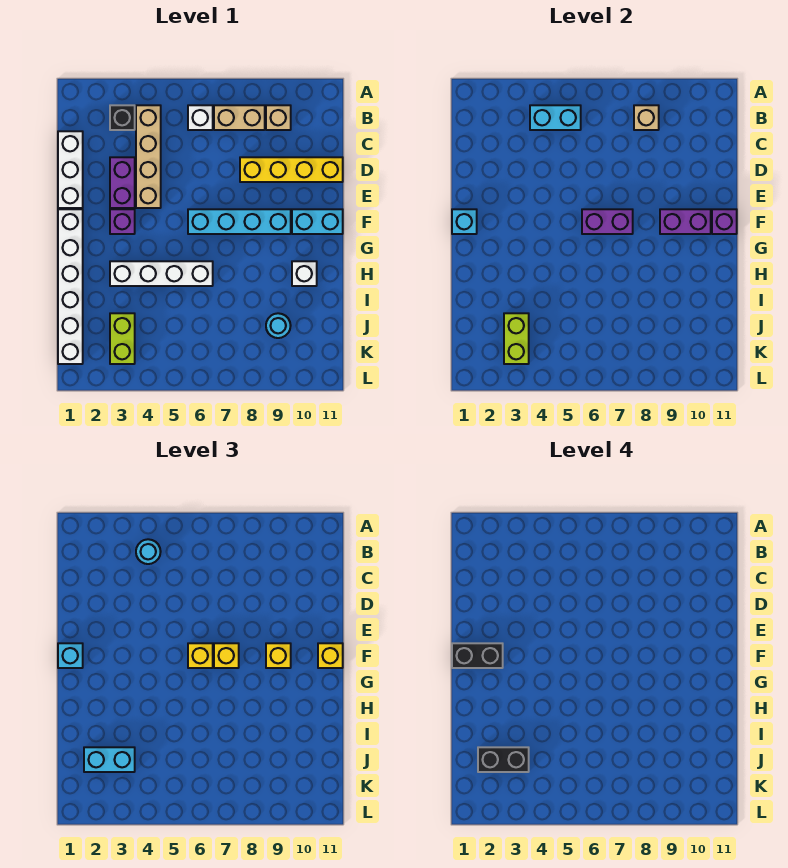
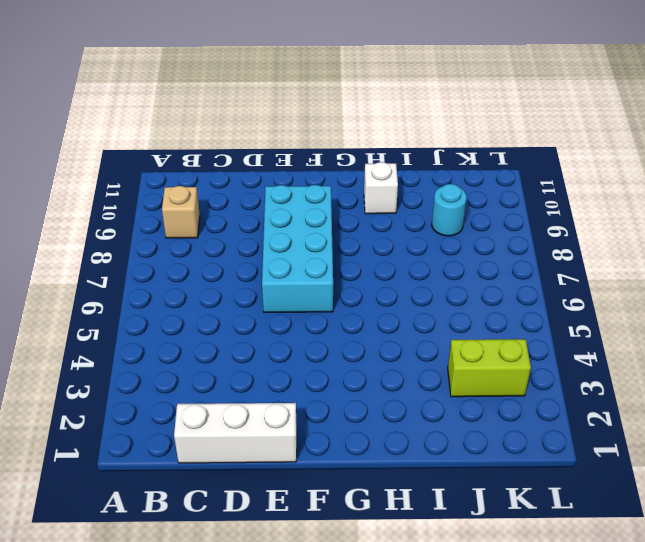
cyan brick E6:F9 level 1 -> cyan brick F6:F9 level 1
none -> black brick B3 level 1
none -> tan brick B4:E4 level 1
none -> white brick B6 level 1
none -> tan brick B7:B8 level 1

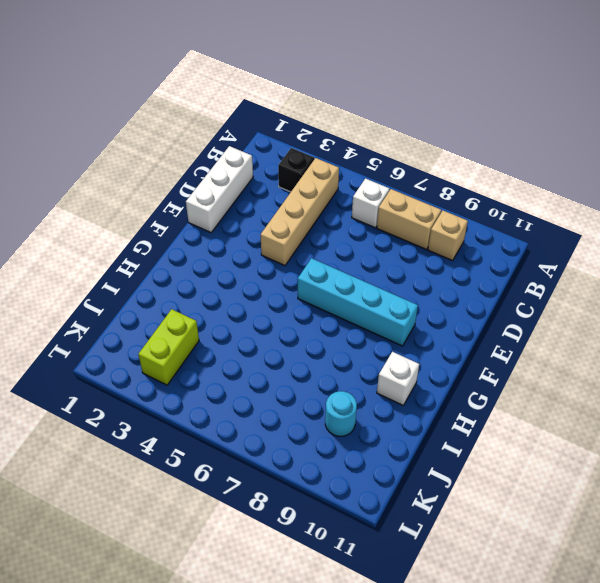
none -> purple brick D3:E3 level 1
none -> yellow brick D8:D11 level 1
none -> white brick F1:K1 level 1
none -> purple brick F3 level 1

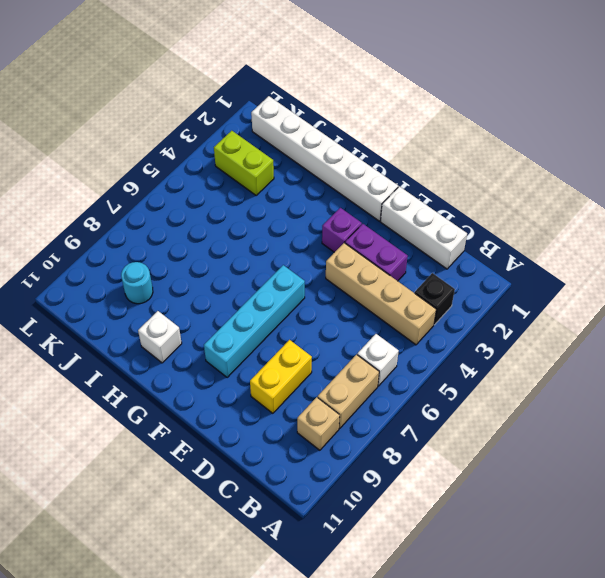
yellow brick D8:D9 level 1 -> yellow brick D8:D11 level 1
none -> cyan brick F10:F11 level 1
none -> white brick H3:H6 level 1
none -> cyan brick B4:B5 level 2
none -> tan brick B8 level 2

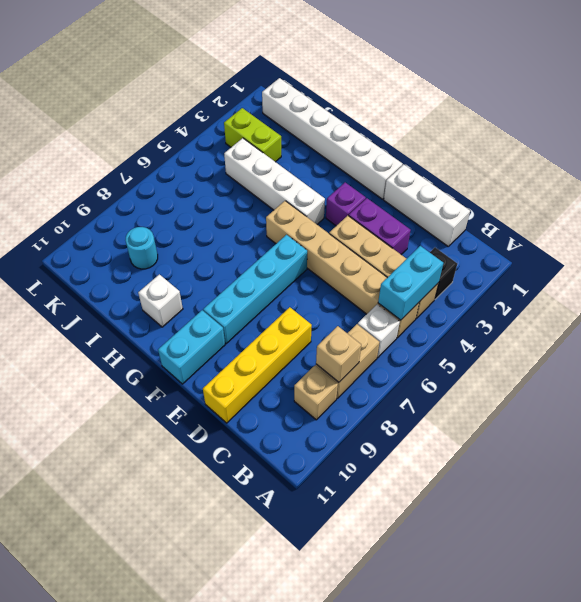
tan brick B5:G5 level 1 -> none
white brick G4:J4 level 1 -> white brick H3:H6 level 1
none -> cyan brick F1 level 2
none -> purple brick F6:F7 level 2
none -> purple brick F9:F10 level 2
none -> purple brick F11 level 2

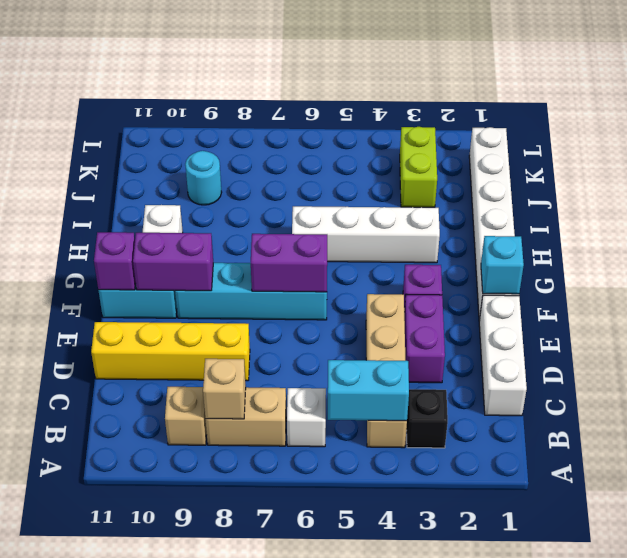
none -> lime brick J3:K3 level 2
none -> cyan round brick B4 level 3
none -> cyan brick F1 level 3
none -> yellow brick F6 level 3

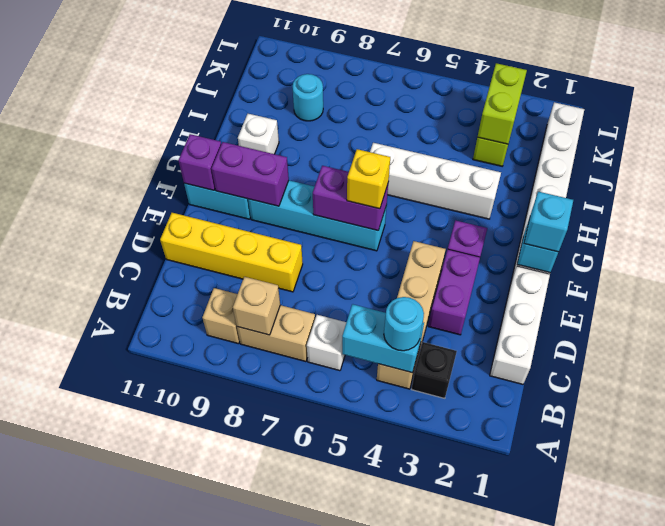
none -> yellow brick F7 level 3
none -> yellow brick F9 level 3
none -> yellow brick F11 level 3
none -> cyan brick J2:J3 level 3

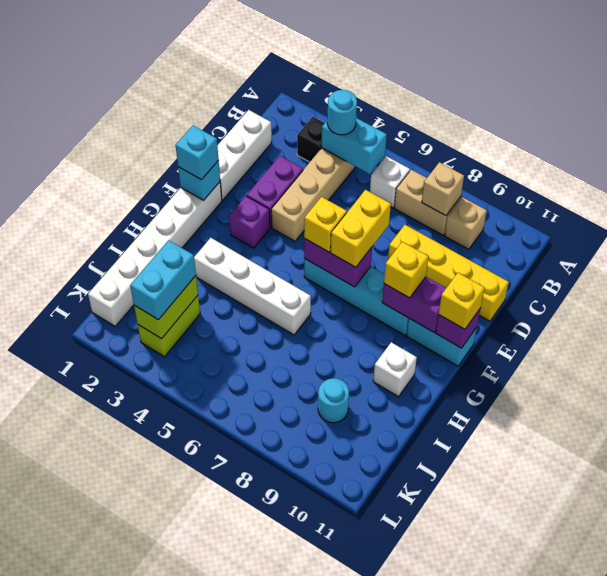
yellow brick E7:F7 level 3 -> yellow brick F7 level 3
cyan brick J3:K3 level 3 -> cyan brick J2:J3 level 3
none -> black brick F1:F2 level 4
none -> black brick J2:J3 level 4

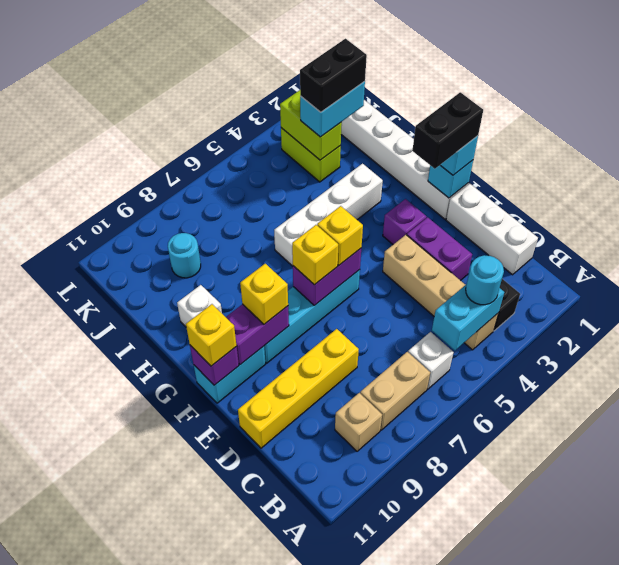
none -> tan brick B8 level 2

